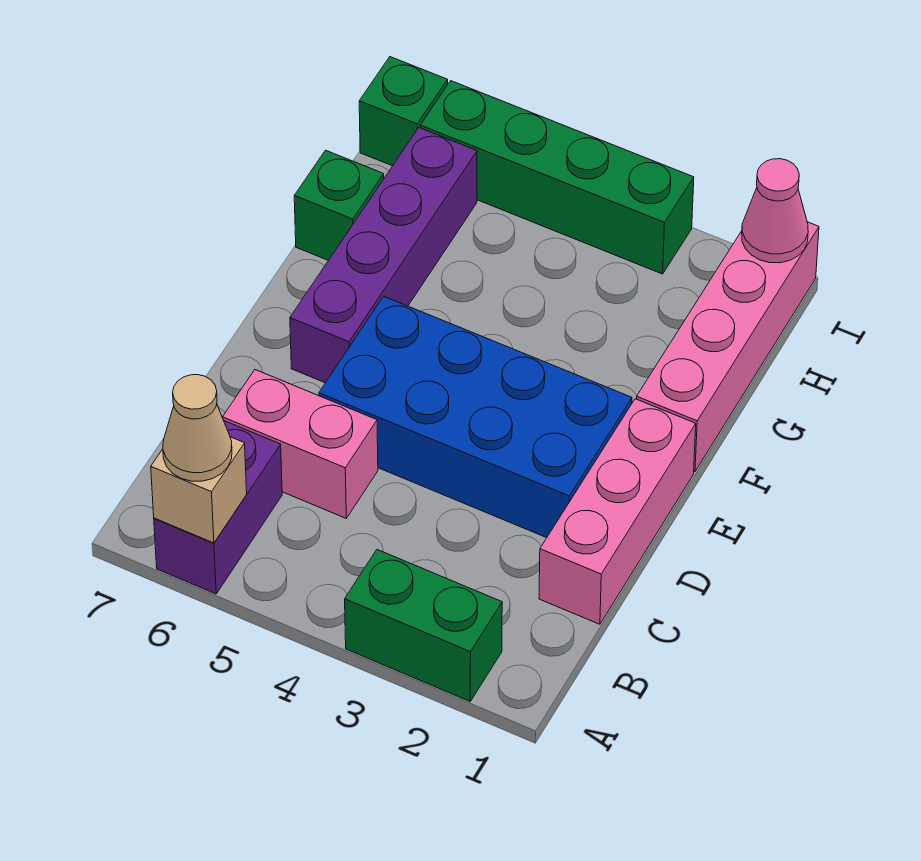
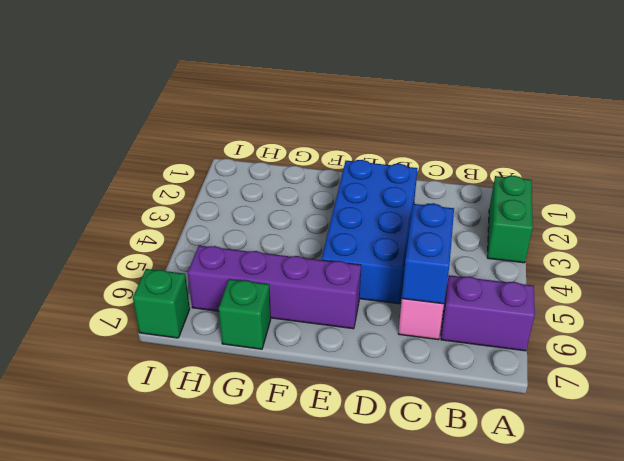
blue brick C5:C6 level 2 -> none
none -> pink brick C1:E1 level 1
none -> pink brick F1:I1 level 1
none -> green brick I3:I6 level 1

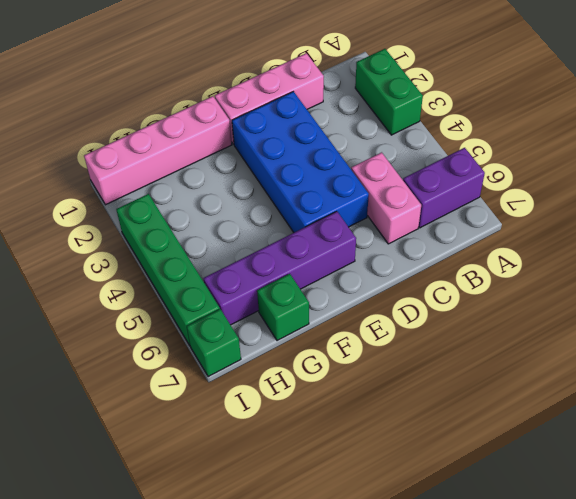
none -> tan brick A6 level 2
none -> pink cone I1 level 2
none -> tan cone A6 level 3

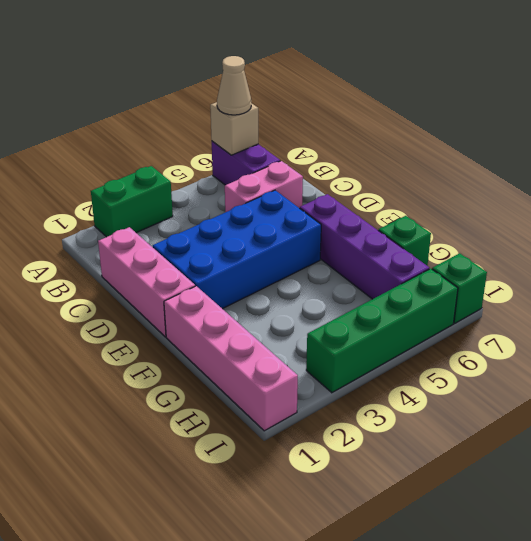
none -> pink cone I1 level 2

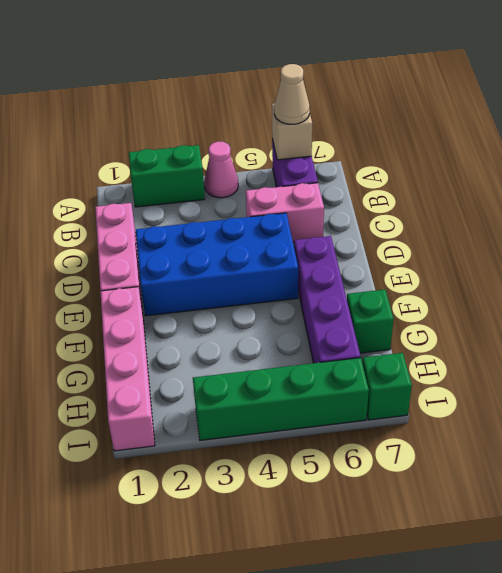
pink cone A4 level 1 -> pink cone I1 level 2

